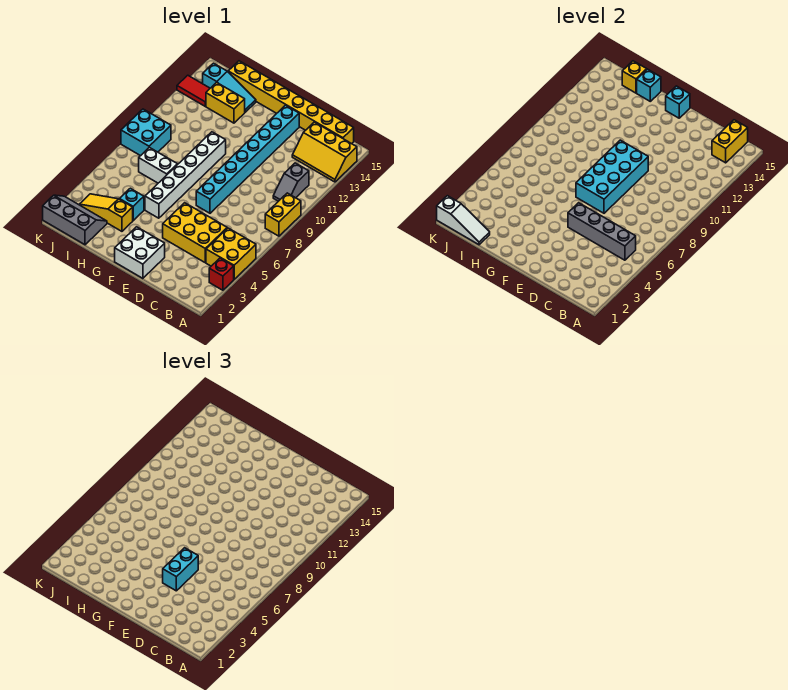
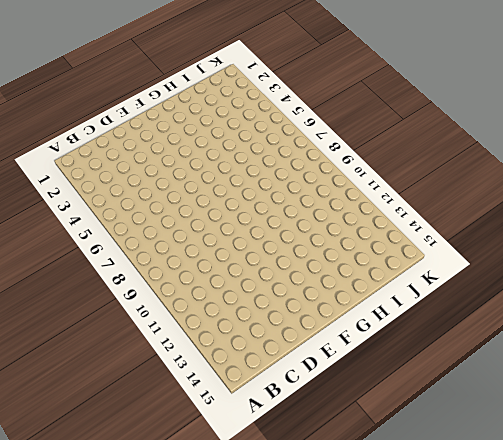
none -> red brick A3 level 1
none -> yellow brick A4:B5 level 1
none -> yellow brick A8:A9 level 1

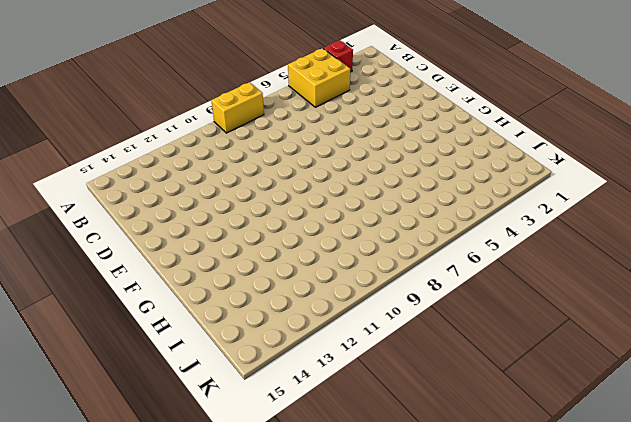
none -> yellow slope A13:C14 level 1 top 14
none -> grey slope B10:B11 level 1 top 11
none -> yellow brick B15:I15 level 1

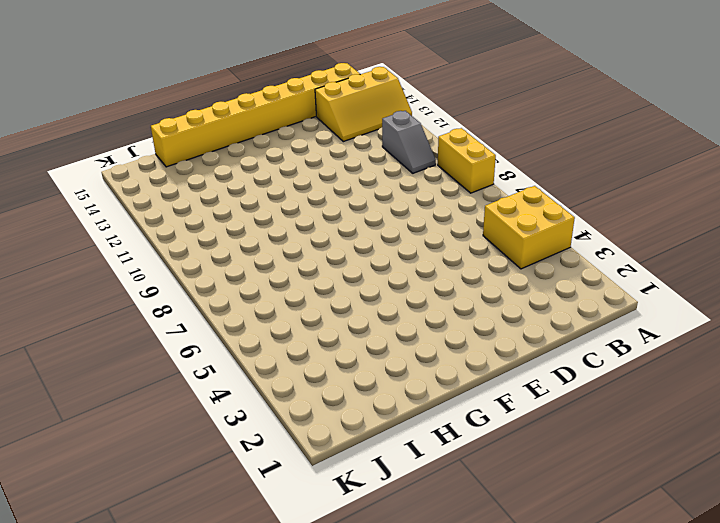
none -> red brick A3 level 1
none -> yellow brick C4:E5 level 1
none -> white brick E1:F2 level 1

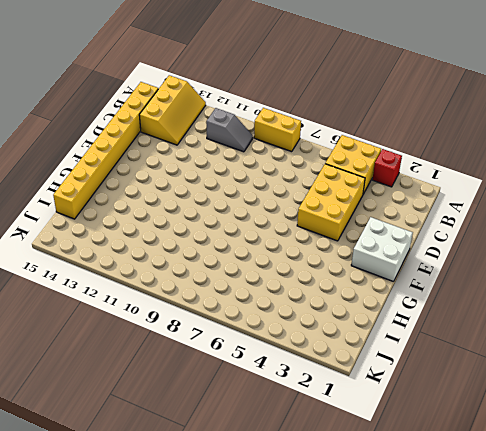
none -> cyan brick E7:E14 level 1
none -> white brick G5:G10 level 1
none -> yellow slope H3:J3 level 1 top H

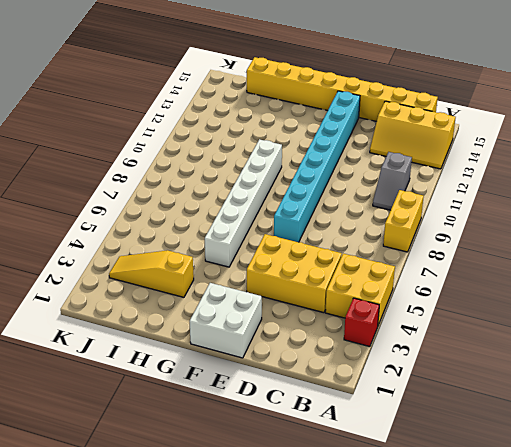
none -> cyan brick H4 level 1
none -> white brick H7:I7 level 1
none -> yellow brick H13:I13 level 1

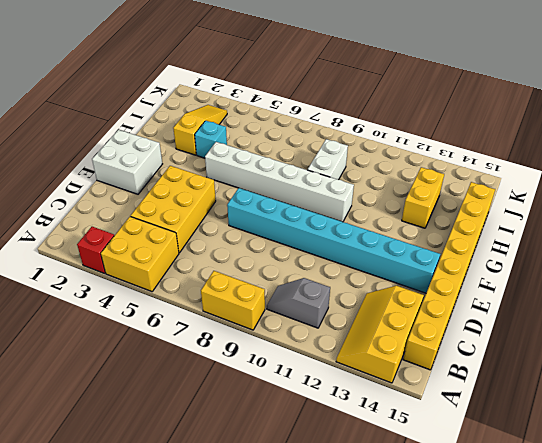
white brick H9:I9 level 1 -> white brick H7:I7 level 1
none -> cyan slope H14:J14 level 1 top J
none -> grey slope I1:K2 level 1 top 1
none -> cyan brick J8:K9 level 1

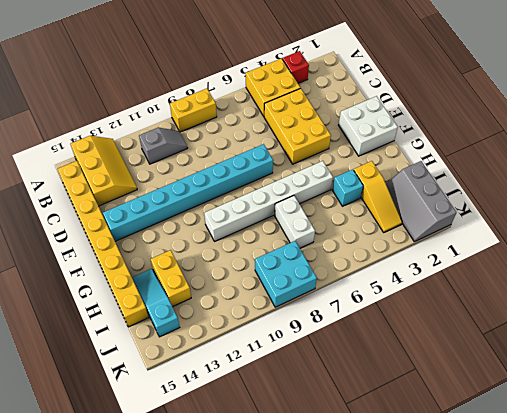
none -> red tile J13:K13 level 1
none -> grey brick B5:E5 level 2
none -> yellow brick B14:B15 level 2

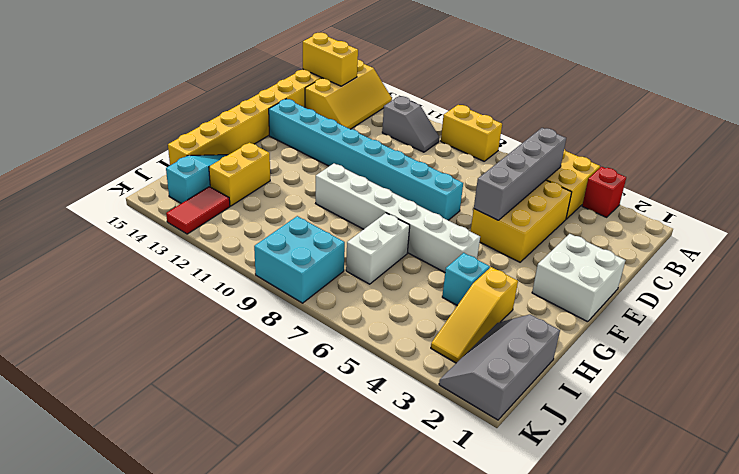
none -> cyan brick E7:F10 level 2
none -> cyan brick F15 level 2
none -> cyan brick H15 level 2

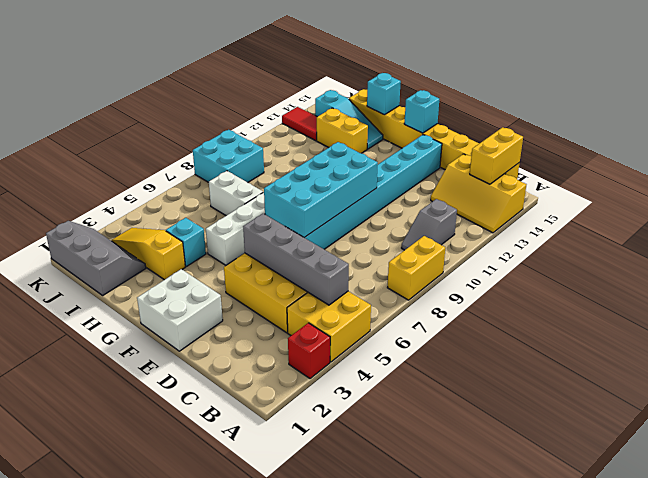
none -> white slope I1:K1 level 2 top K
none -> yellow brick I15 level 2
none -> cyan brick E4:E5 level 3

